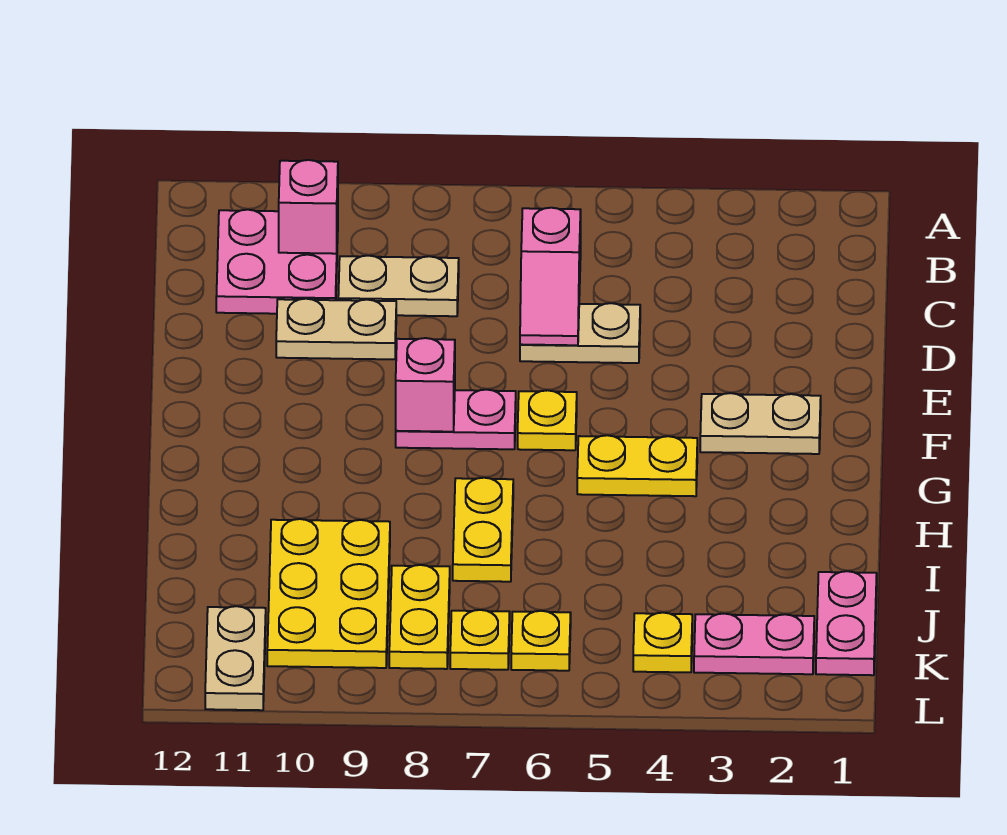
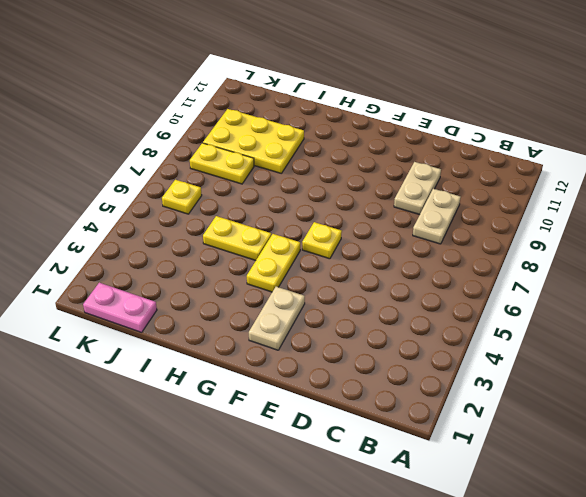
yellow plate H5:I5 level 1 -> yellow plate H7:I7 level 1
none -> pink plate B10:C11 level 1
none -> tan plate D5:D6 level 1
none -> pink plate F7:F8 level 1

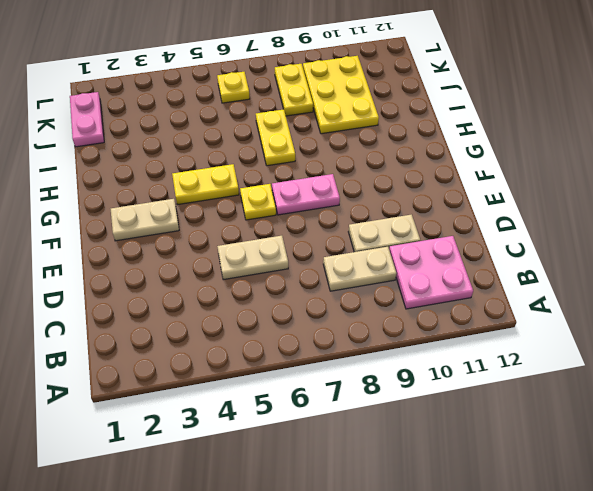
none -> pink plate K2:K3 level 1
none -> yellow plate K4 level 1
none -> yellow plate K7 level 1

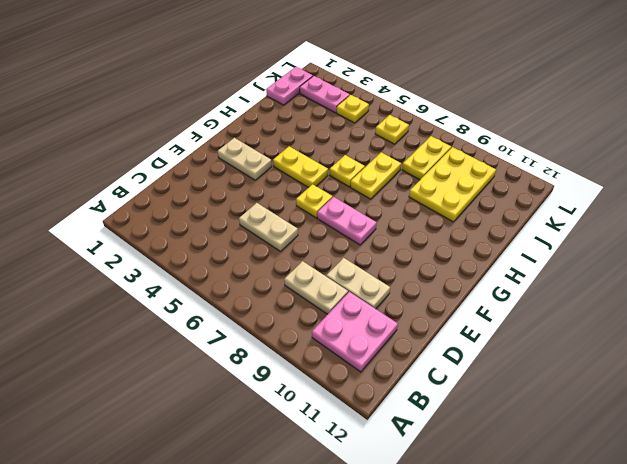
yellow plate H6 level 1 -> yellow plate K7 level 1
none -> tan plate K11:L11 level 1
none -> pink brick B10 level 2
none -> pink slope C6:D6 level 2 top C

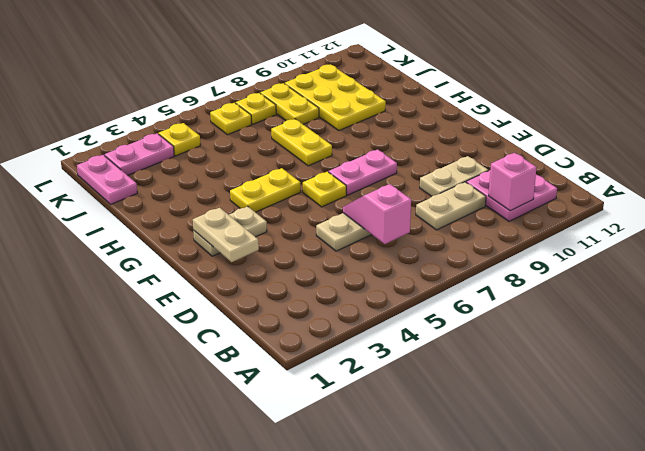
tan plate E2:F2 level 2 -> tan plate K11:L11 level 1
none -> pink brick F8 level 2

